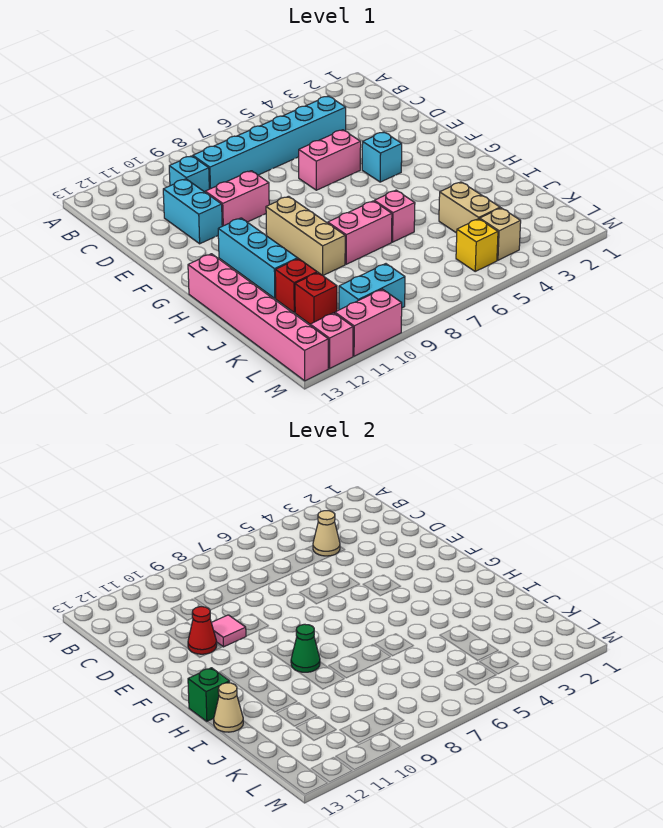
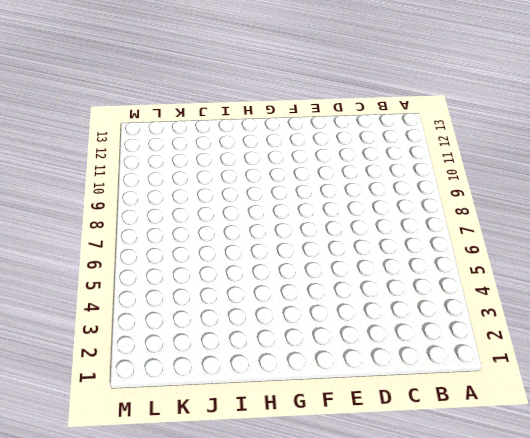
none -> cyan brick C4:C9 level 1
none -> cyan brick C10 level 1
none -> cyan brick D11:E11 level 1

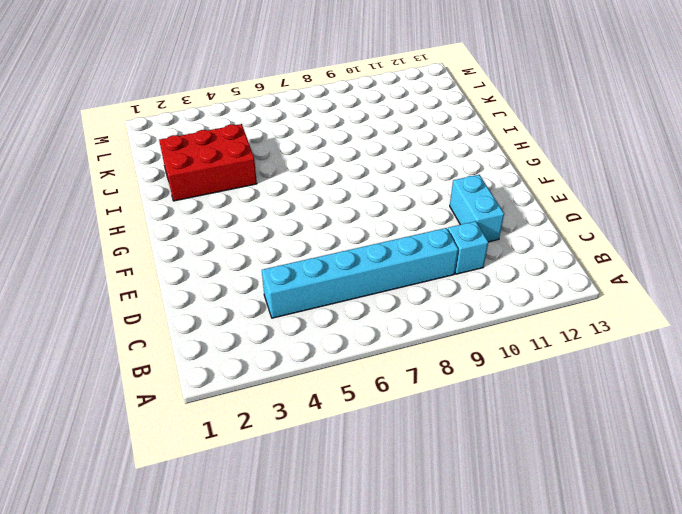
red brick I2:J4 level 1 -> tan brick J4:K4 level 1
none -> pink brick E5:E6 level 1
none -> pink brick E9:E10 level 1
none -> cyan brick F4 level 1

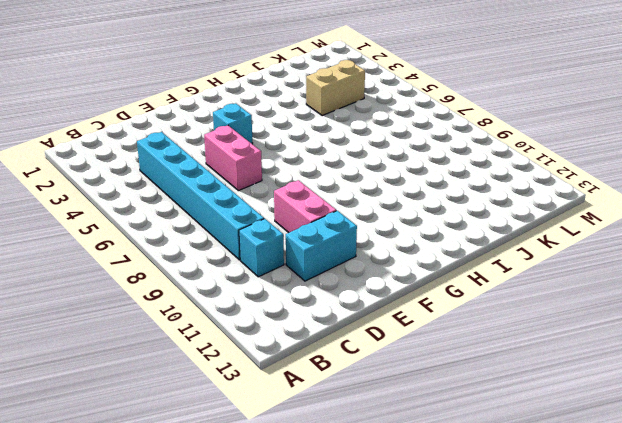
none -> tan brick G9:I9 level 1
none -> cyan brick G11:I11 level 1
none -> pink brick H13:M13 level 1

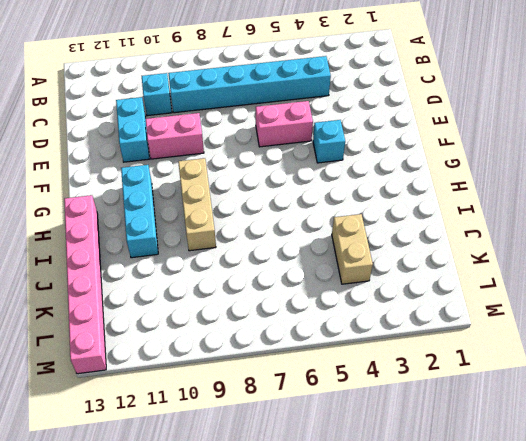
none -> pink brick I6 level 1
none -> pink brick I7:I8 level 1
none -> red brick J11 level 1

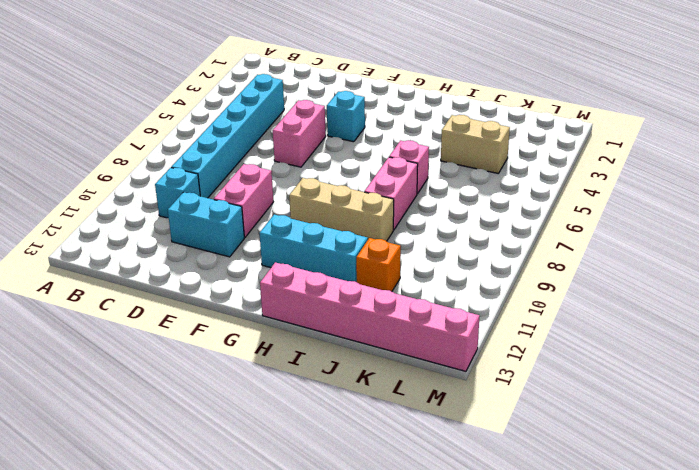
orange brick J11 level 1 -> red brick J11 level 1
none -> red brick K11 level 1
none -> tan brick L4 level 1
none -> yellow brick L5 level 1

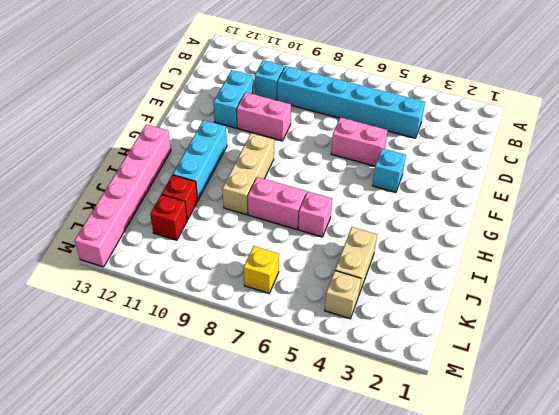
yellow brick L7 level 1 -> yellow brick L5 level 1
none -> cyan brick L9:L10 level 1
none -> pink brick M10:M11 level 1
none -> pink brick M12 level 1

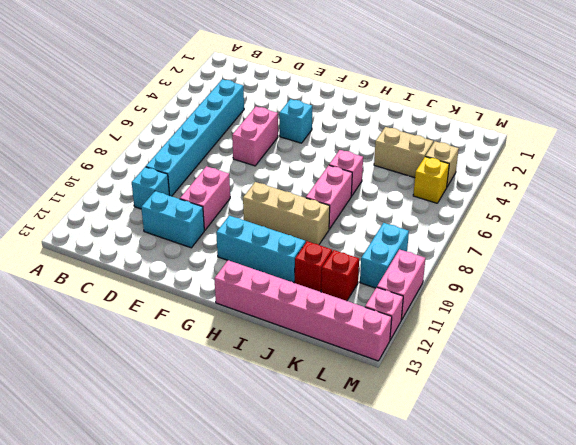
none -> tan cone C4 level 2
none -> pink tile E10 level 2
none -> red cone E11 level 2

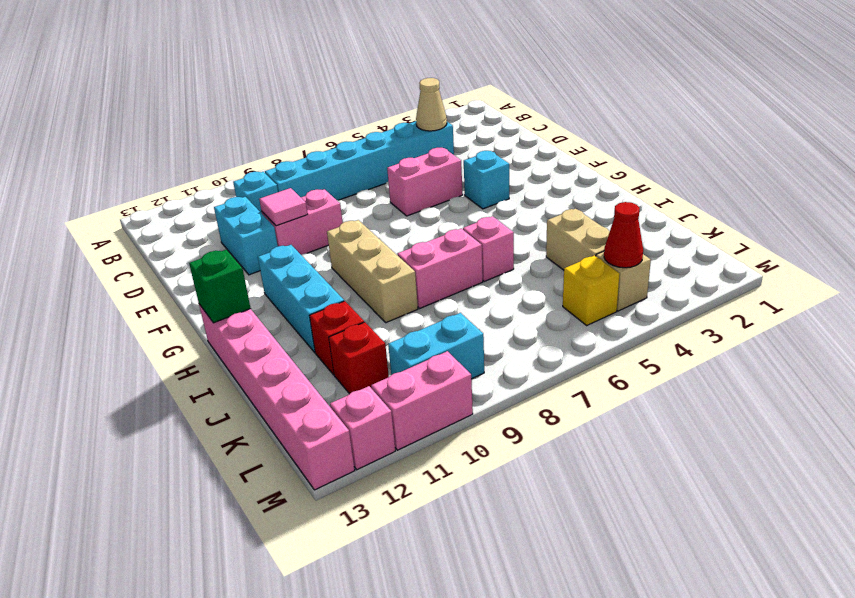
red cone L4 level 2 -> red cone E11 level 2
none -> green cone H9 level 2
none -> tan cone I13 level 2

